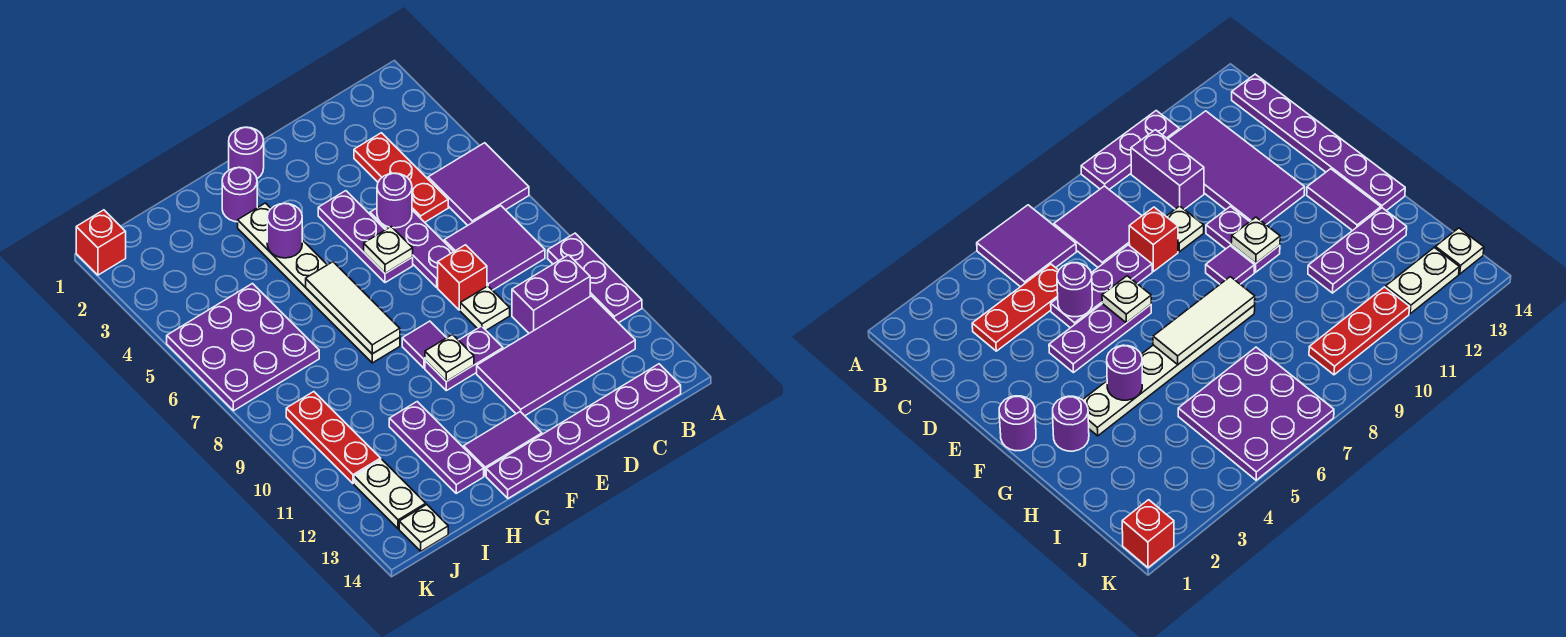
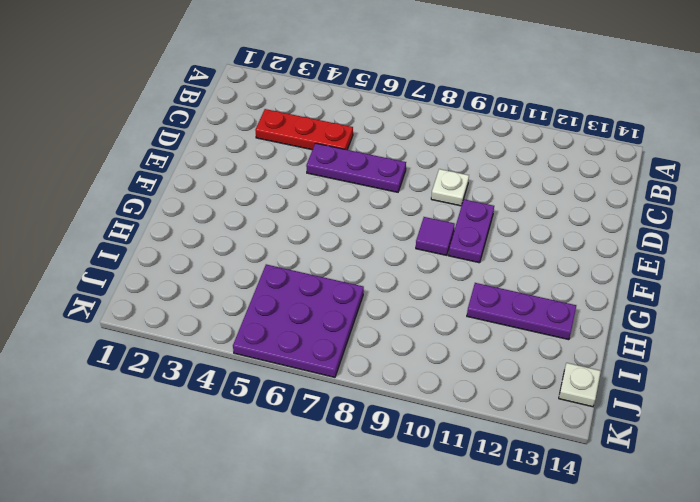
none -> purple tile A5:B6 level 1
none -> purple plate A9:A11 level 1
none -> purple tile B7:C8 level 1

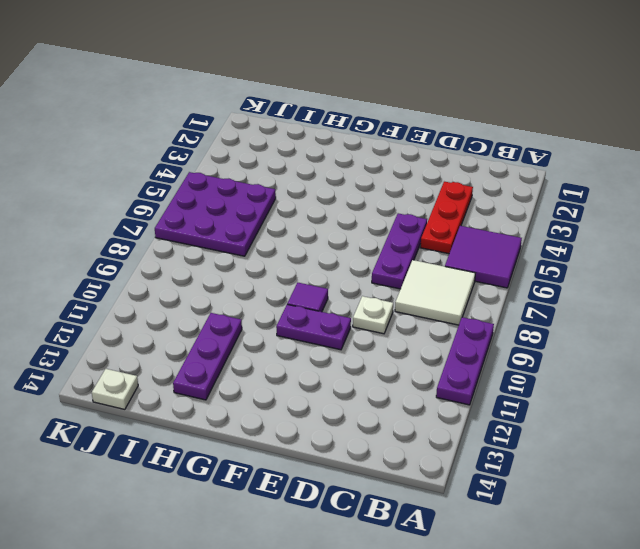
white tile B7:C8 level 1 -> purple tile B7:C8 level 1
none -> purple brick B10:C10 level 1
none -> purple tile B11:E12 level 1
none -> purple plate B14:G14 level 1

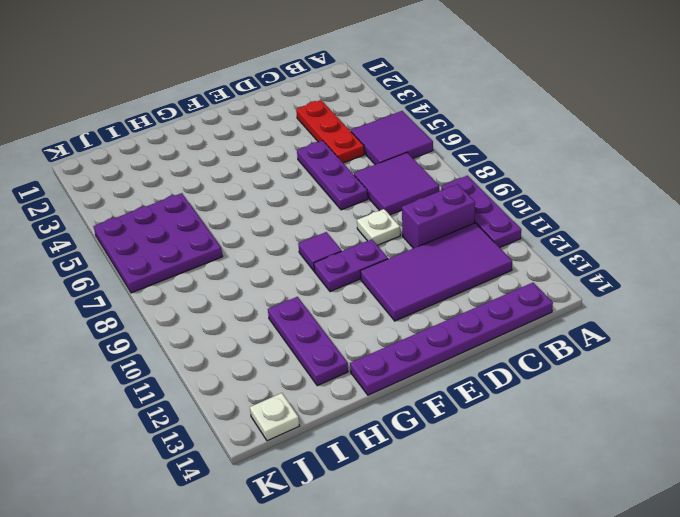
none -> red brick D8 level 1
none -> purple plate E4:E6 level 1
none -> purple round brick F1 level 1

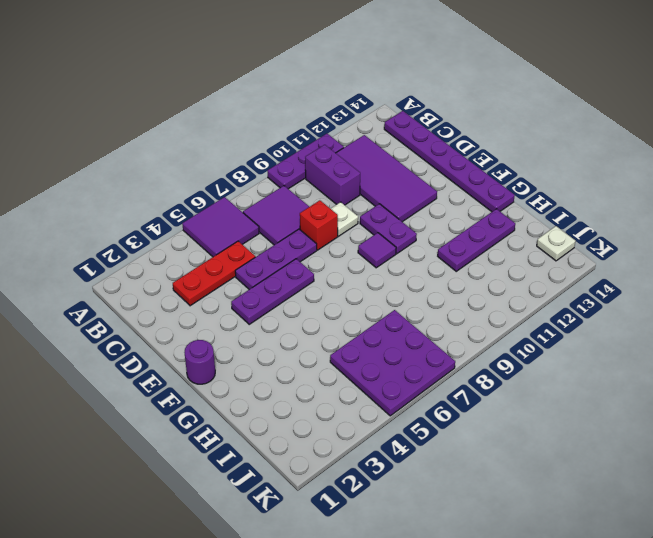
none -> purple tile F13:G13 level 1
none -> purple round brick G2 level 1
none -> white plate G3:G8 level 1

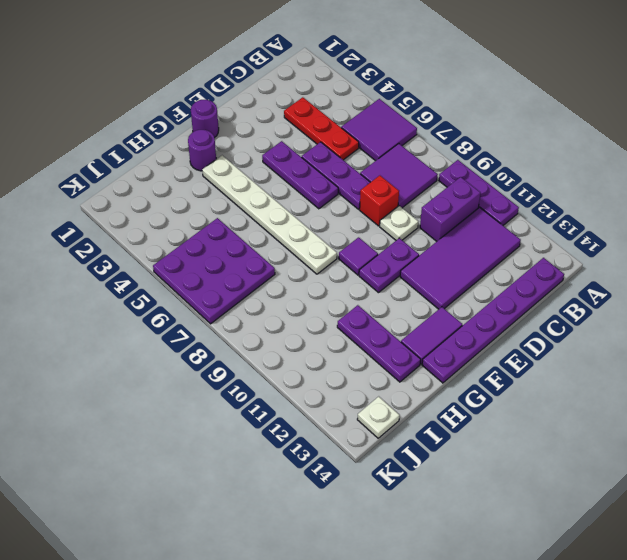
none -> red plate J9:J11 level 1
none -> white plate J12:J13 level 1
none -> red brick K1 level 1

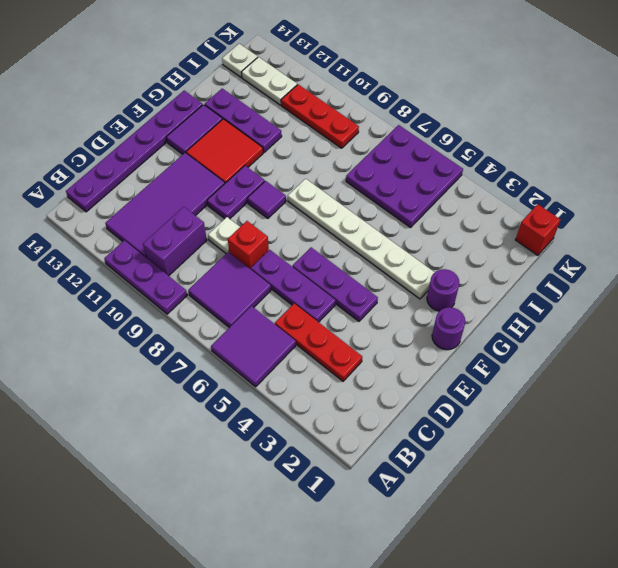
red tile F11:G12 level 1 -> none
none -> purple round brick D5 level 2
none -> white plate E6 level 2
none -> white plate F10 level 2

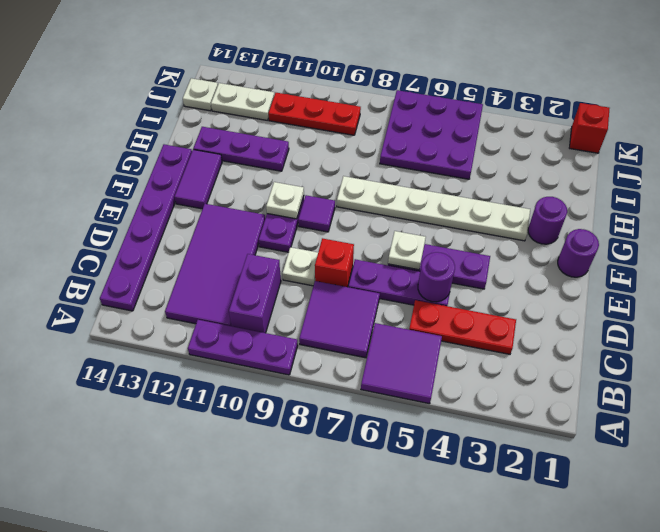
none -> purple round brick G4 level 2
none -> white tile G6:G8 level 2

